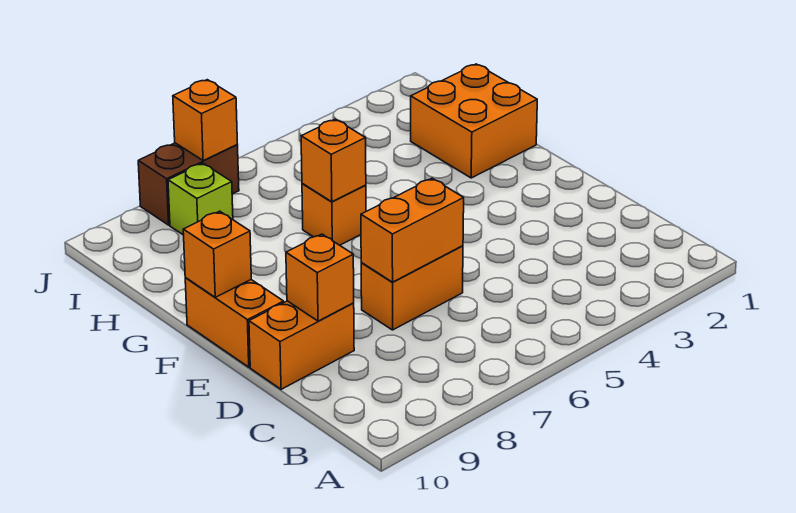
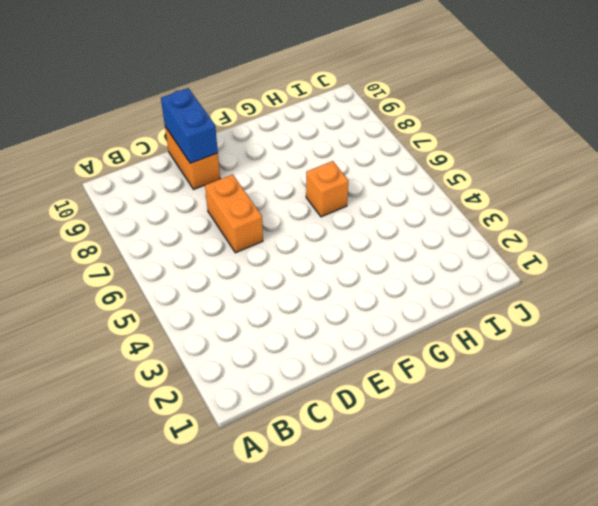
blue brick D9:D10 level 2 -> orange brick D9 level 2
none -> orange brick E10:F10 level 1
none -> orange brick G1:H2 level 1
none -> lime brick I8 level 1

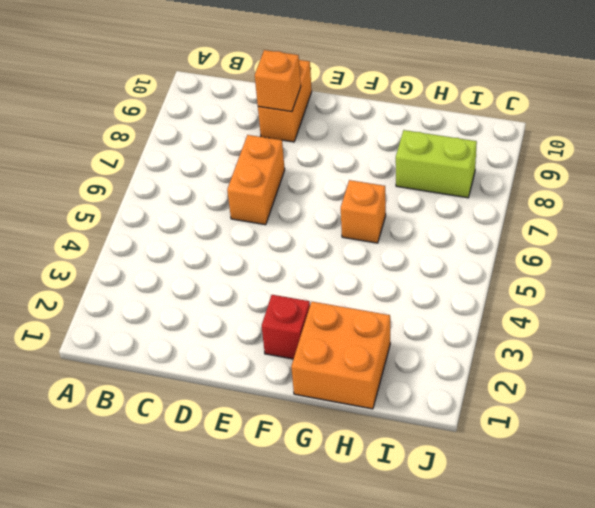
red brick F2 level 1 -> none
lime brick H8:I8 level 1 -> lime brick I8 level 1
none -> orange brick E10:F10 level 1
none -> brown brick J7:J8 level 1
none -> orange brick D6:D7 level 2

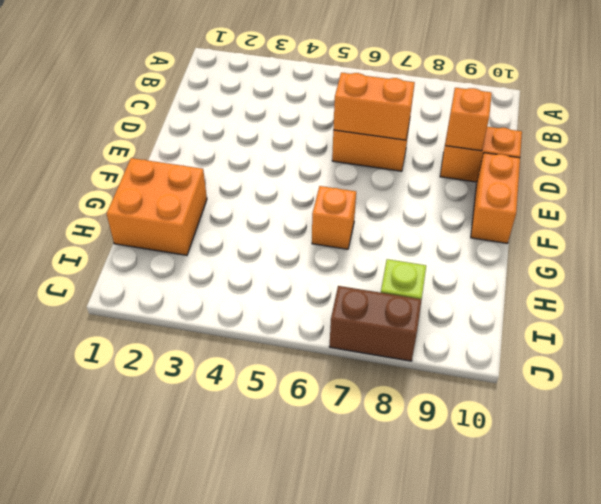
none -> orange brick F10 level 2
none -> orange brick G6 level 2
none -> orange brick J7 level 2

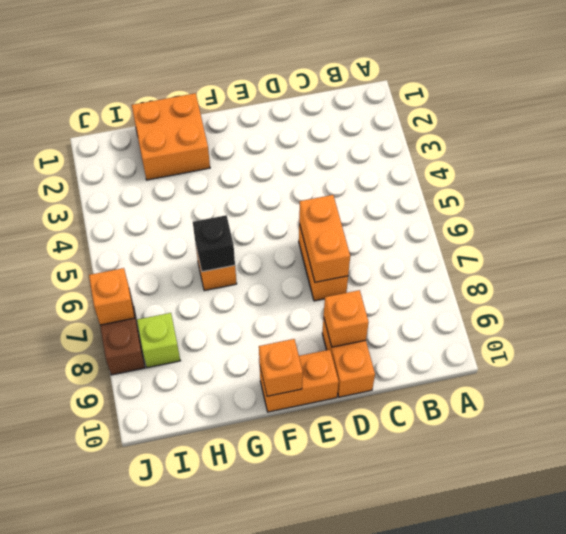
black brick G6 level 2 -> orange brick G6 level 2

